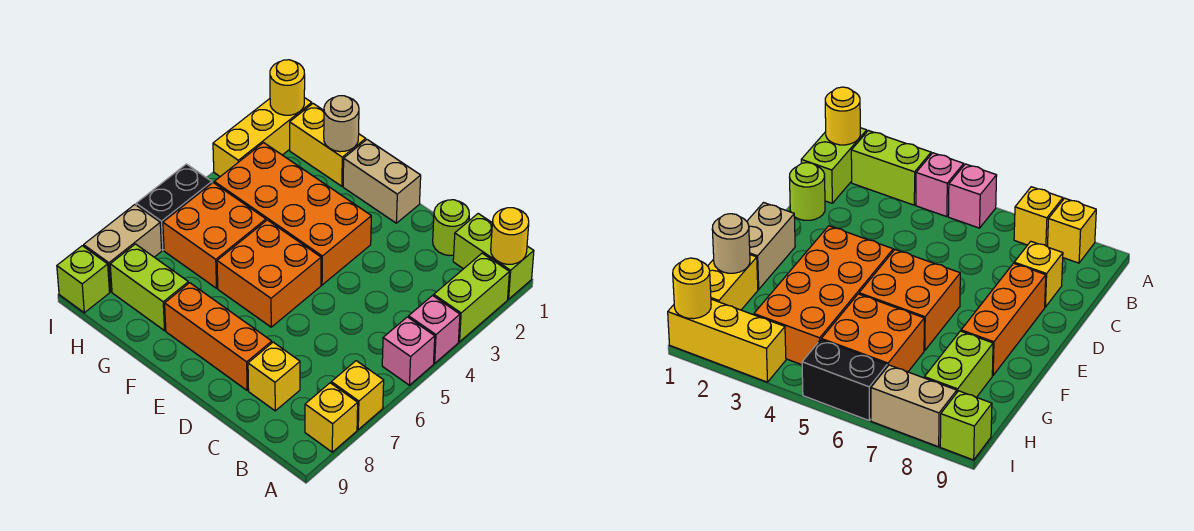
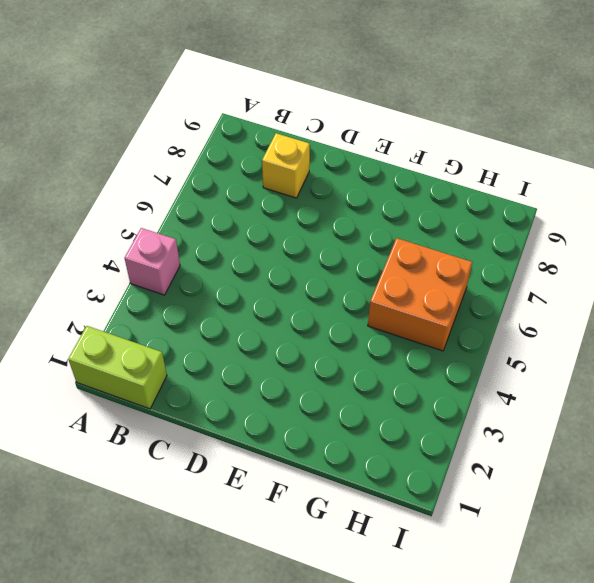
none -> lime brick A2:A3 level 1
none -> pink brick A5 level 1
none -> yellow brick A7 level 1

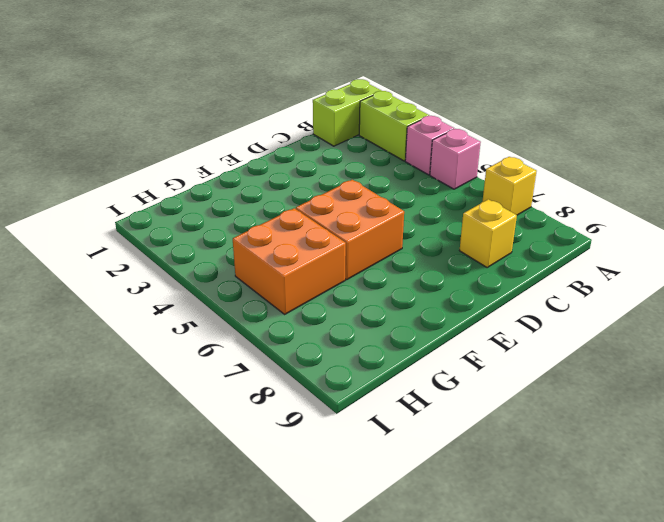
none -> yellow brick A8 level 1
none -> lime round brick C1 level 1
none -> orange brick D8:F8 level 1

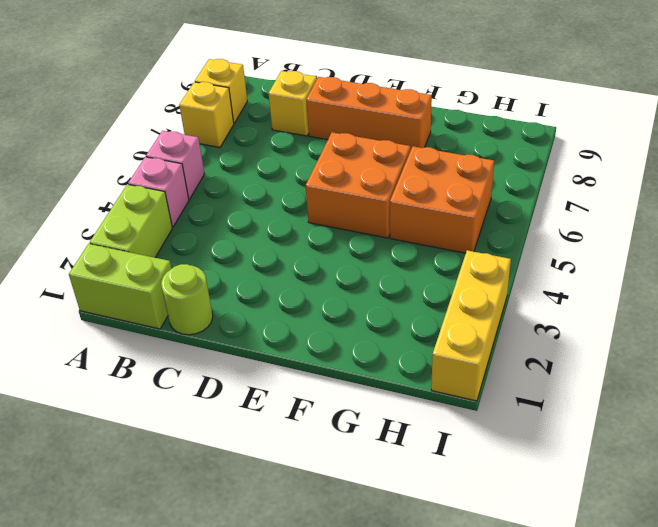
none -> tan brick E1:F1 level 1
none -> orange brick E3:H4 level 1
none -> yellow brick G1:H1 level 1

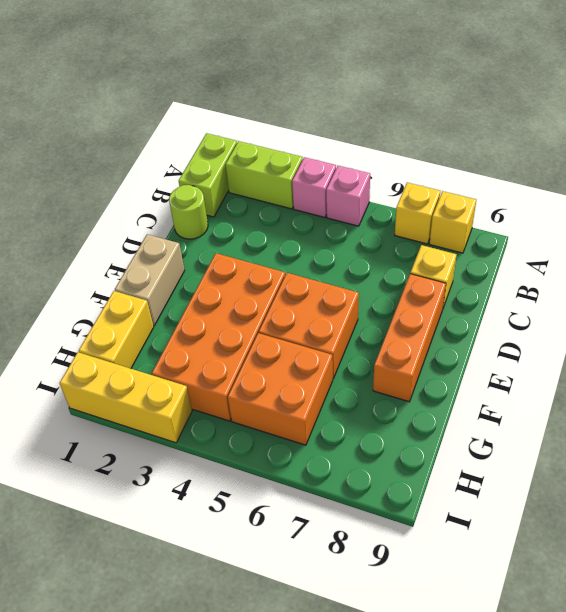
none -> lime brick G8:H8 level 1
none -> black brick I5:I6 level 1
none -> tan brick I7:I8 level 1

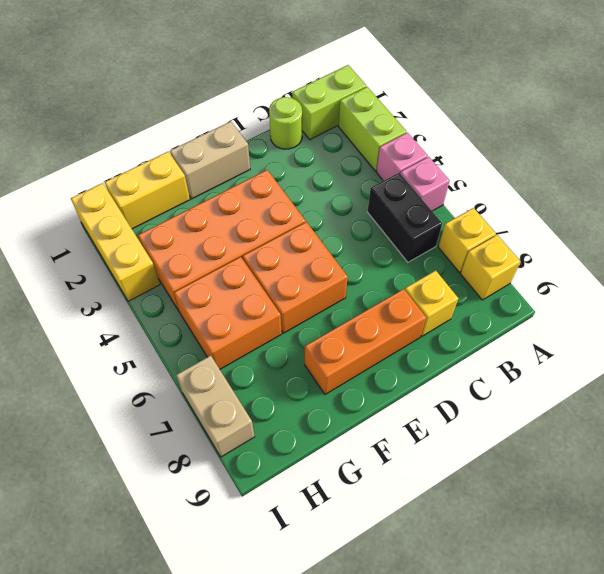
black brick B5:B6 level 1 -> black brick I5:I6 level 1
none -> lime brick G8:H8 level 1
none -> lime brick I9 level 1
none -> yellow round brick A1 level 2

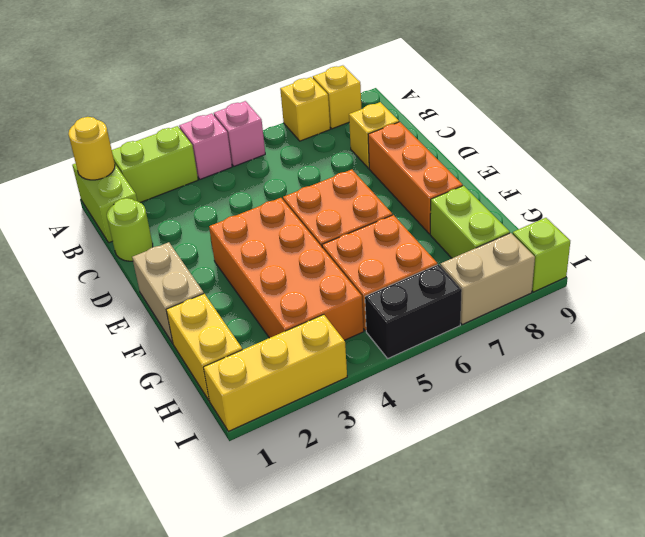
none -> tan round brick G1 level 2
none -> yellow round brick I1 level 2

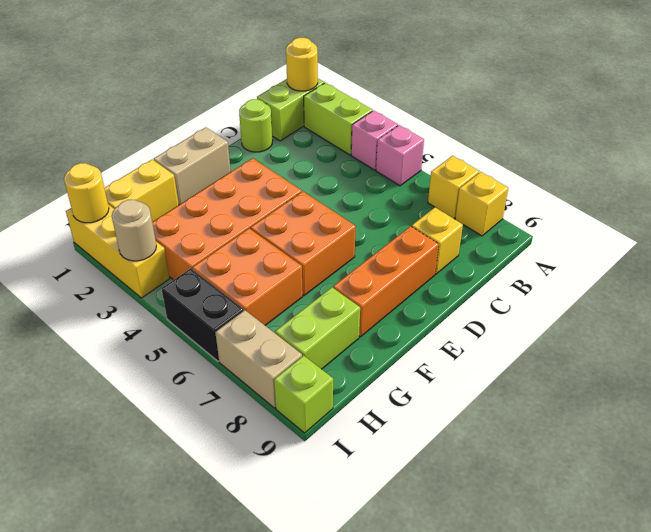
tan round brick I3 level 2 -> tan round brick G1 level 2

